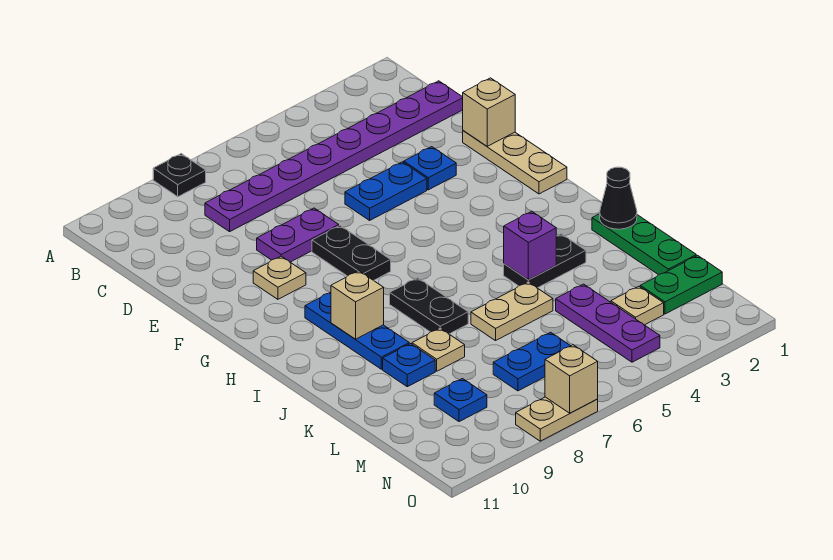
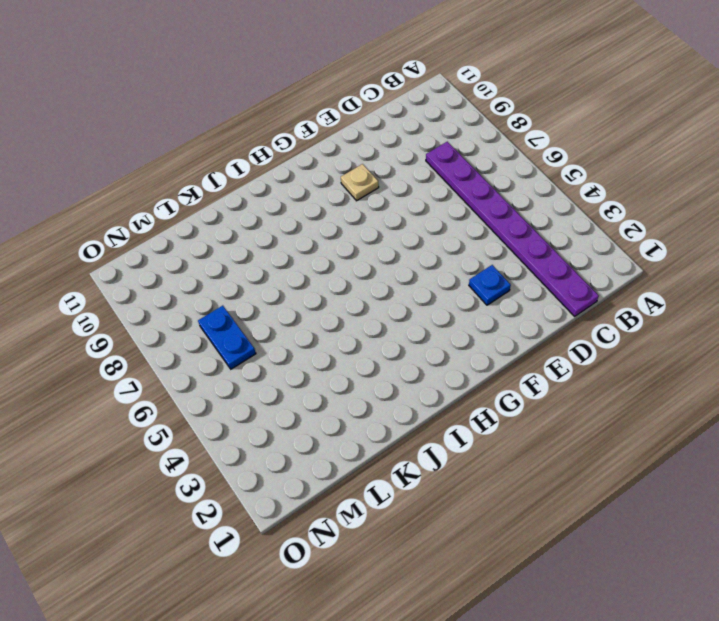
none -> black plate A8 level 1
none -> tan plate E1:G1 level 1
none -> blue plate E4:E5 level 1

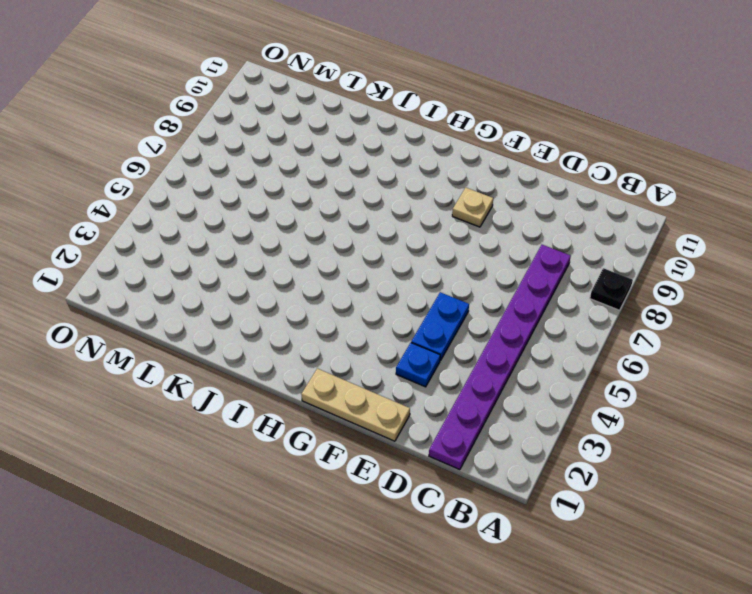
none -> purple plate E7:E8 level 1
none -> black plate F7:G7 level 1
none -> blue plate H9:J9 level 1

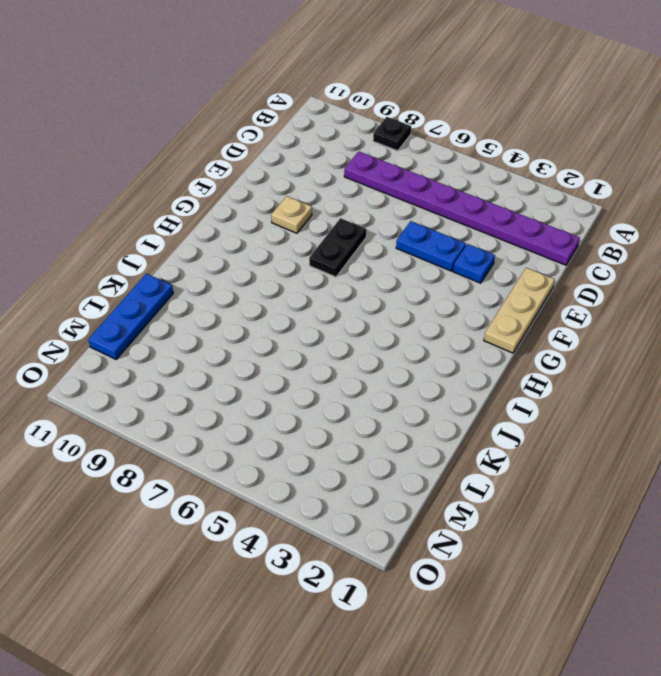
blue plate K11:M11 level 1 -> blue plate H9:J9 level 1
none -> purple plate E7:E8 level 1
none -> black plate I7:J7 level 1
none -> green plate J1:L1 level 1

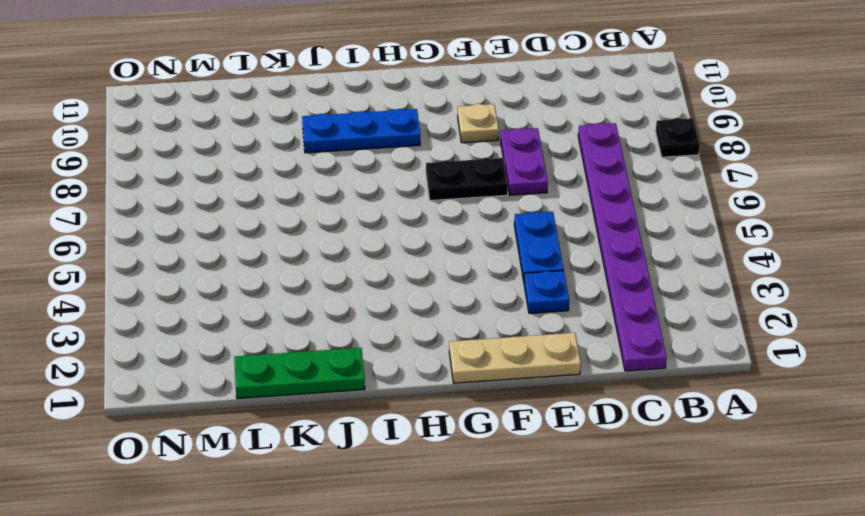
none -> black plate I7:J7 level 1
none -> black plate J3:J4 level 1
none -> tan plate K5:K6 level 1

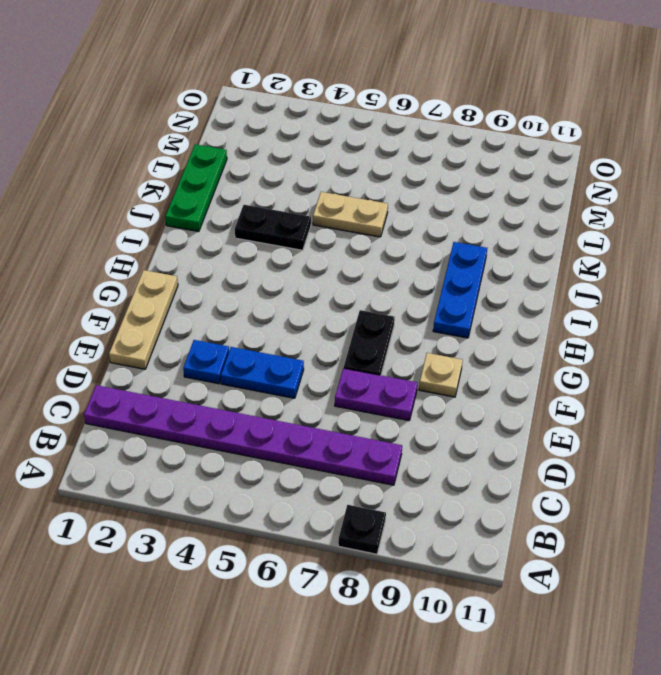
none -> black plate I7:J7 level 1
none -> tan plate K8 level 1
none -> blue plate K9 level 1

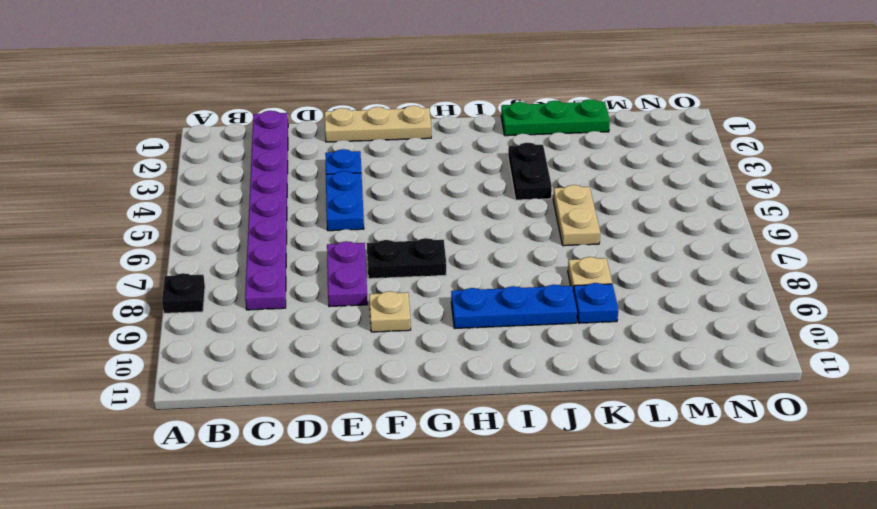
none -> black plate I7:J7 level 1
none -> purple plate L4:N4 level 1
none -> green plate M1:M2 level 1

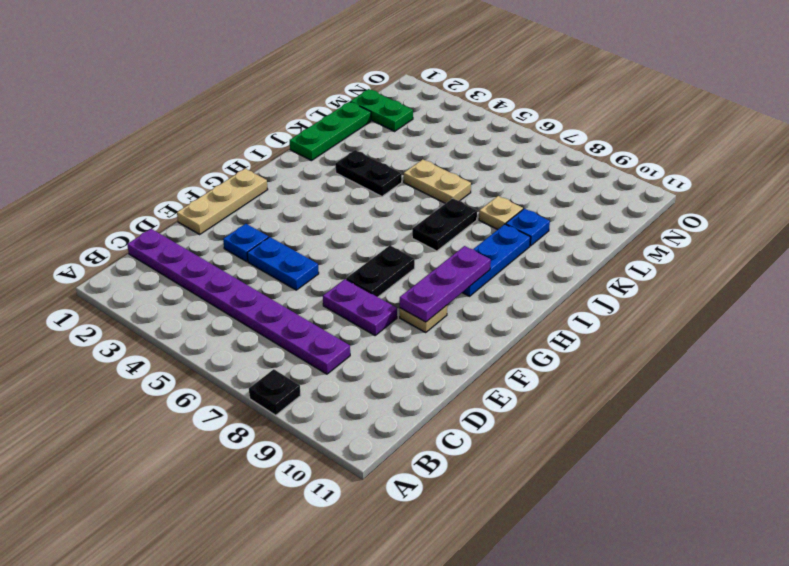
purple plate F9:H9 level 2 -> purple plate L4:N4 level 1
none -> tan plate M3 level 1
none -> blue plate M6:M7 level 1
none -> blue plate M9 level 1

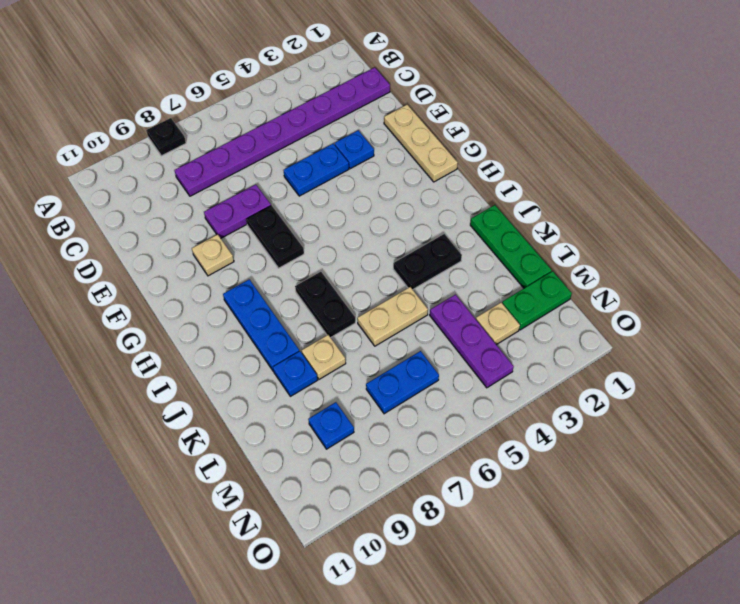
none -> tan plate O7:O8 level 1
none -> tan brick E1 level 2
none -> tan brick I9 level 2

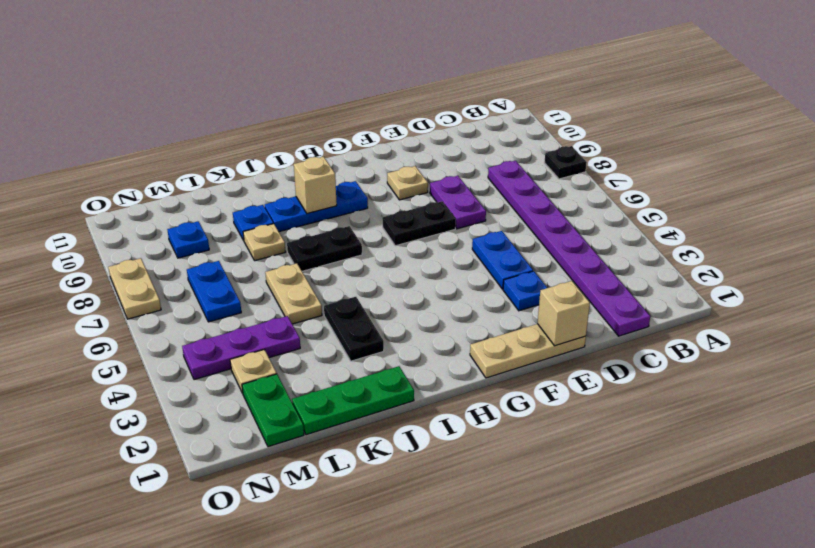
none -> black cone J1 level 2
none -> purple brick J4 level 2
none -> tan brick O7 level 2

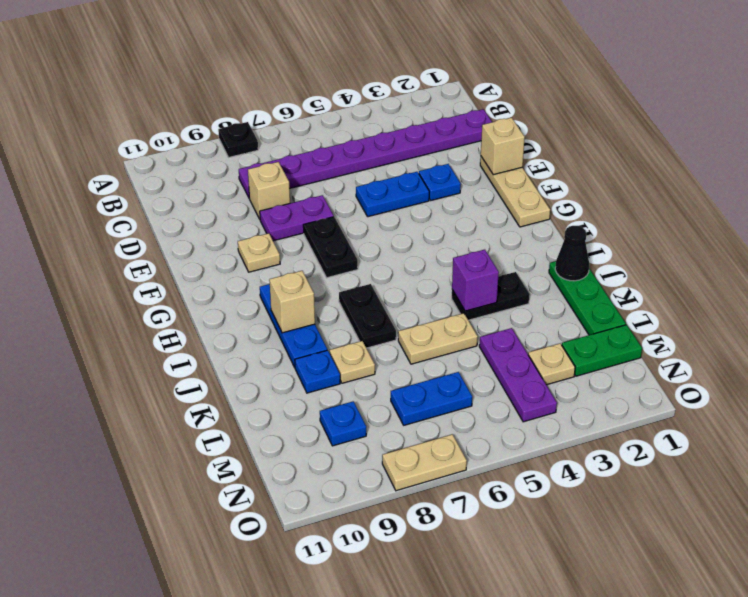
tan brick D8 level 1 -> tan brick O7 level 2

